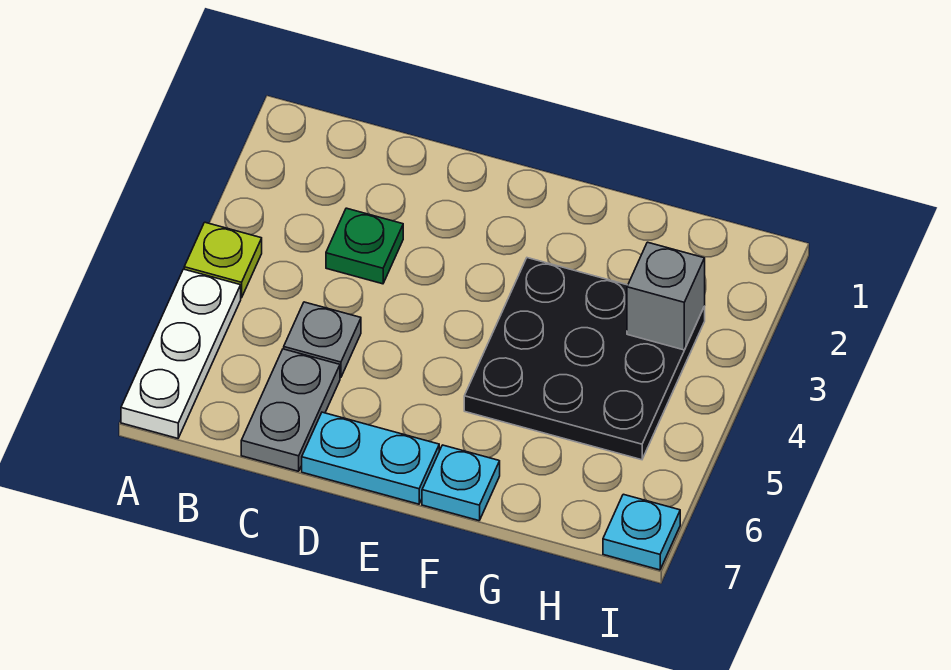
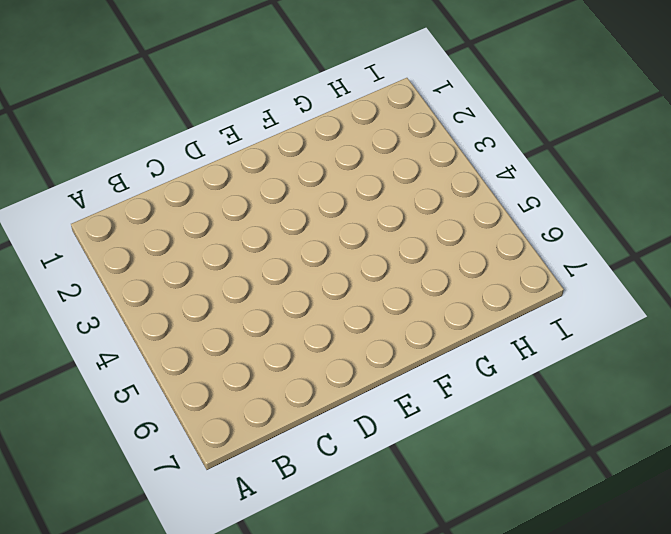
none -> lime plate A4 level 1
none -> white plate A5:A7 level 1

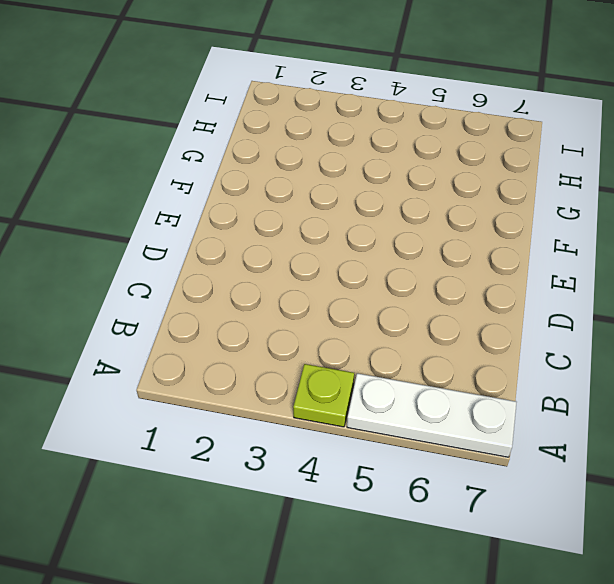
none -> green plate C3 level 1
none -> grey plate C5 level 1

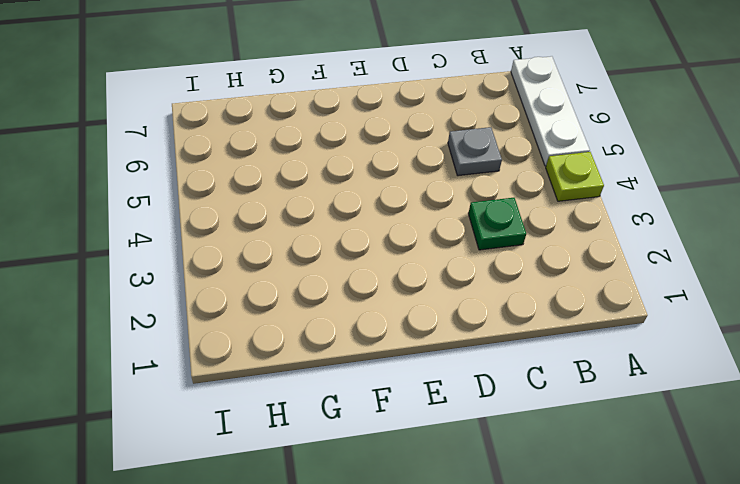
none -> grey plate C6:C7 level 1
none -> cyan plate D7:E7 level 1

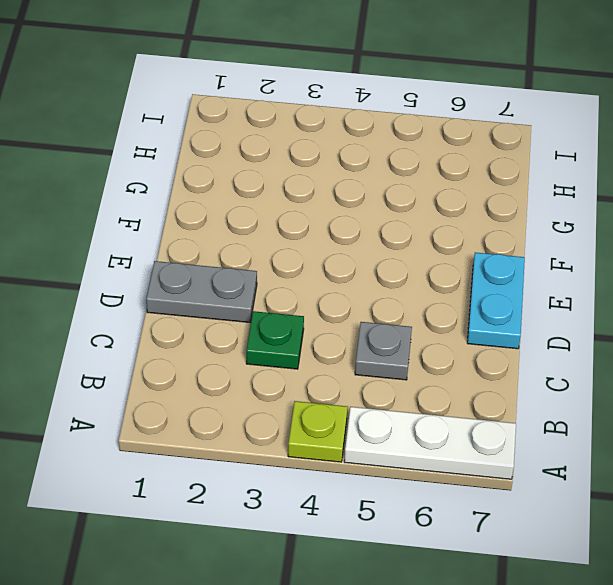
grey plate D1:D2 level 1 -> grey plate C6:C7 level 1
none -> black plate F3:H5 level 1
none -> cyan plate F7 level 1

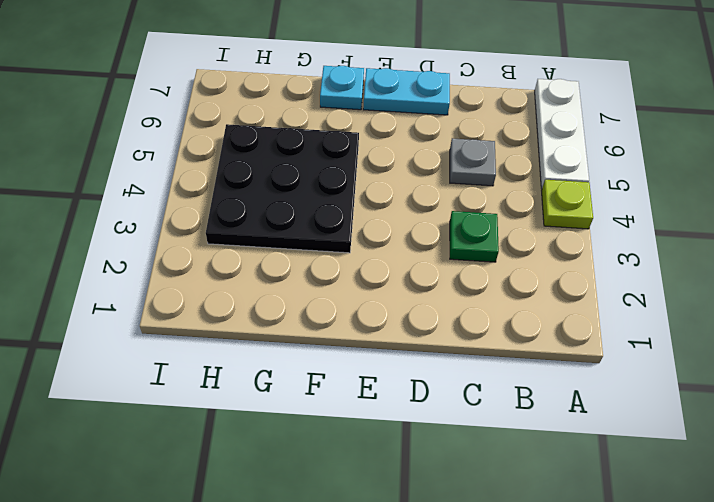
none -> grey plate C6:C7 level 1
none -> cyan plate I7 level 1

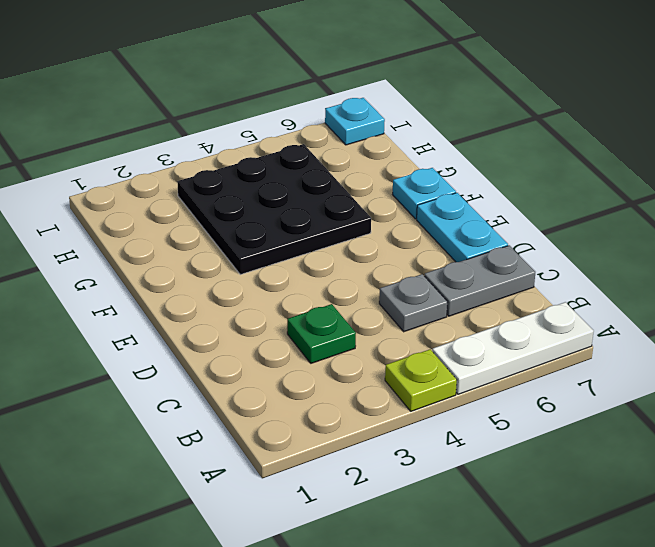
none -> grey brick H3 level 2

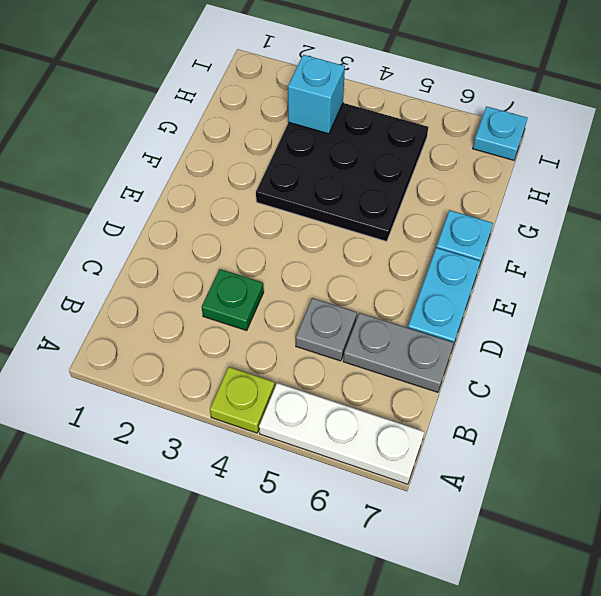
cyan brick H3 level 2 -> grey brick H3 level 2

